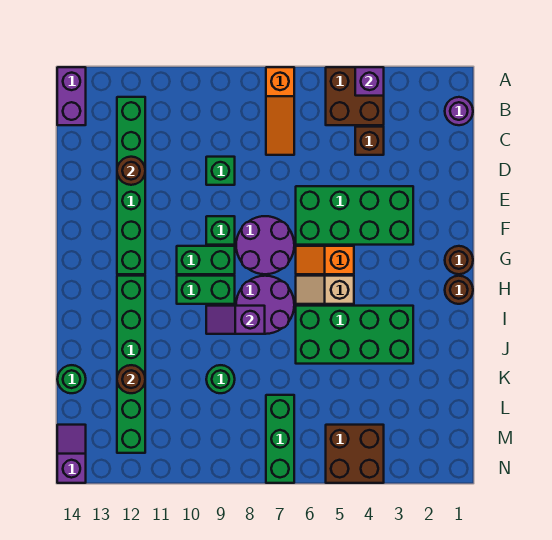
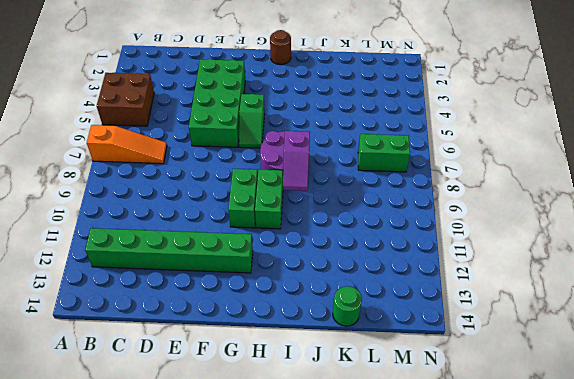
green slope G5:G6 level 1 top 5 -> orange slope G5:G6 level 1 top 5
green brick L7:M7 level 1 -> green brick L7:N7 level 1
none -> purple brick A14:B14 level 1
none -> purple round brick B1 level 1
none -> brown brick C4 level 1

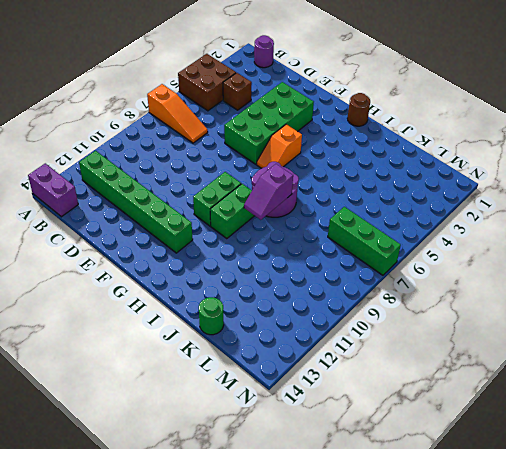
none -> green brick D9 level 1
none -> purple round brick F7:G8 level 1
none -> green brick F9 level 1

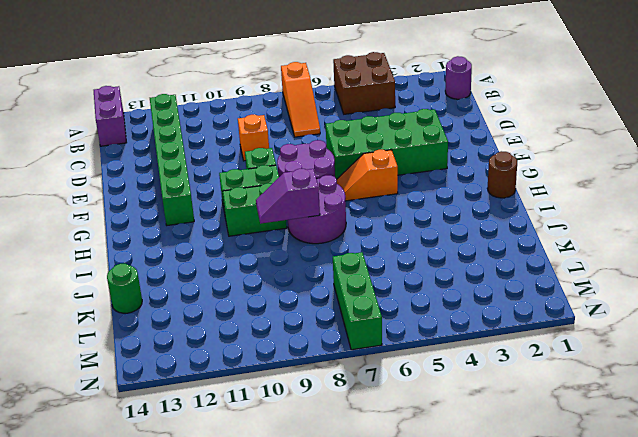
orange brick D9 level 1 -> green brick D9 level 1
none -> brown brick C4 level 1
none -> brown round brick G1 level 1
none -> tan slope H5:H6 level 1 top 5

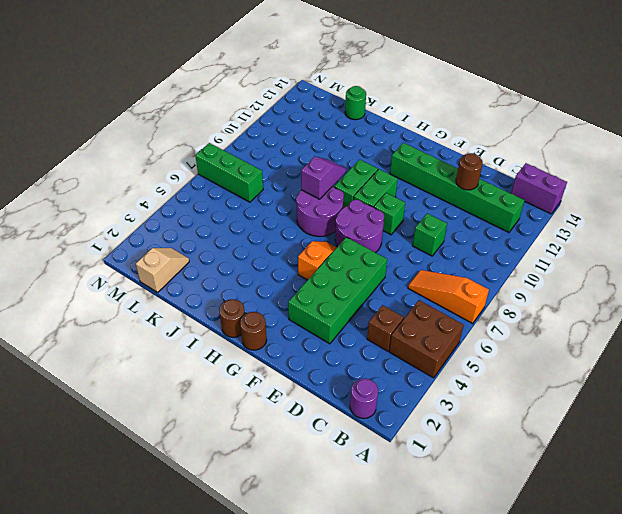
tan slope L1:L2 level 1 top 1 -> tan slope H5:H6 level 1 top 5
none -> green brick H12:M12 level 1
none -> green brick I3:J6 level 1
none -> green round brick K9 level 1

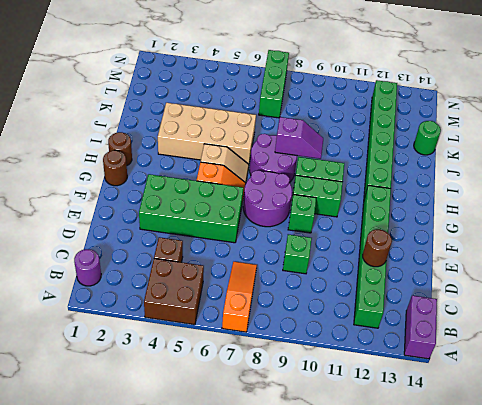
tan brick I3:J6 level 1 -> green brick I3:J6 level 1
none -> green round brick K9 level 1
none -> brown brick M4:N5 level 1
none -> purple slope M14:N14 level 1 top N

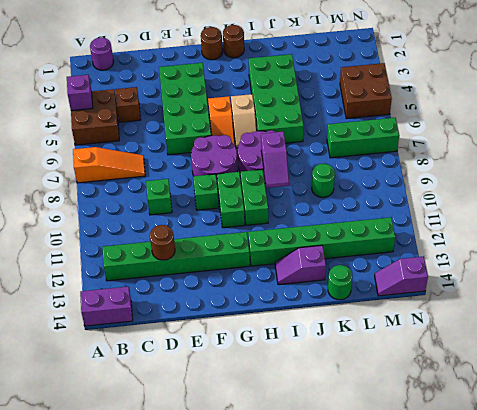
purple slope I13:J13 level 1 top J -> none
none -> brown round brick K12 level 2

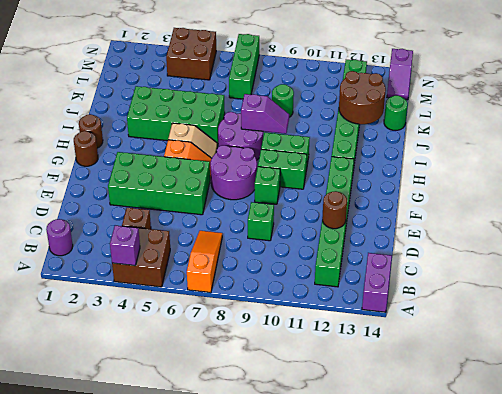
brown round brick J12:K13 level 2 -> brown round brick K12 level 2

